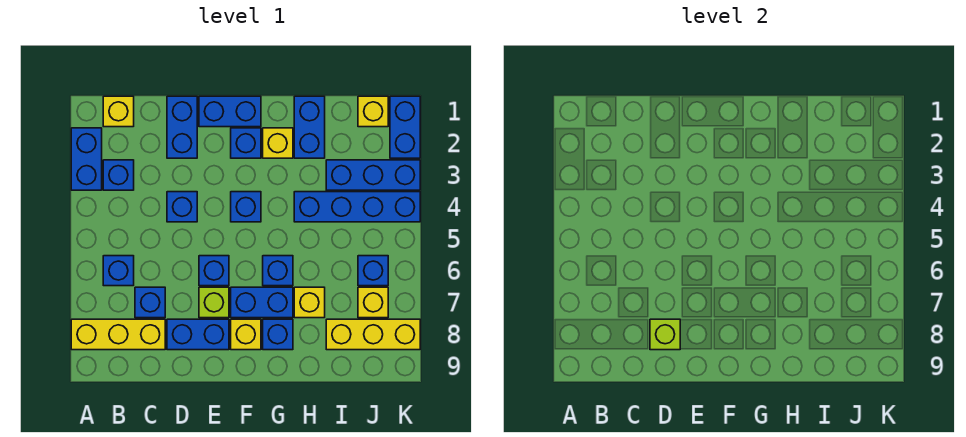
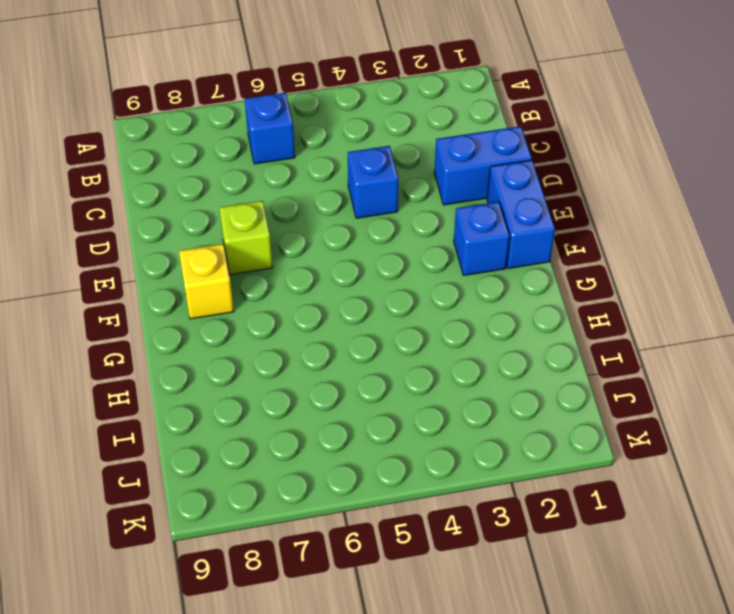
none -> blue brick A2:A3 level 1
none -> yellow brick A8:C8 level 1
none -> yellow brick B1 level 1

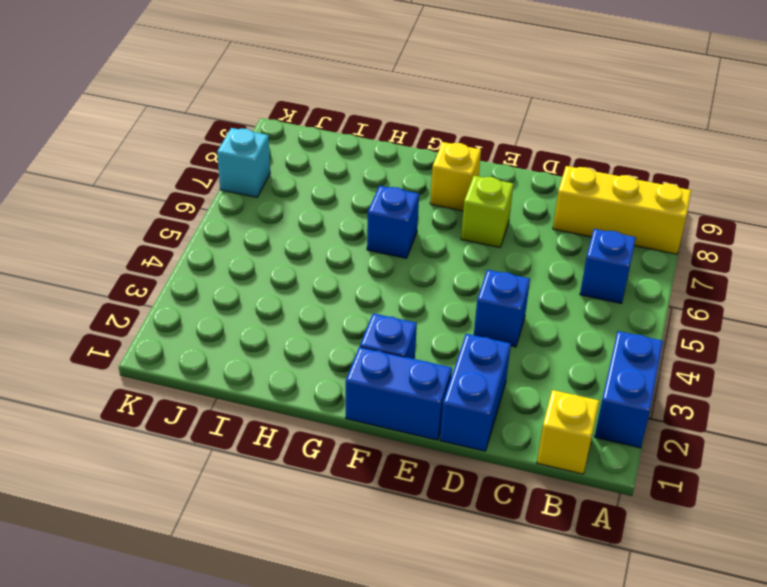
cyan brick K7 level 1 -> none
none -> blue brick B3 level 1
none -> blue brick C7 level 1
none -> blue brick D8:E8 level 1

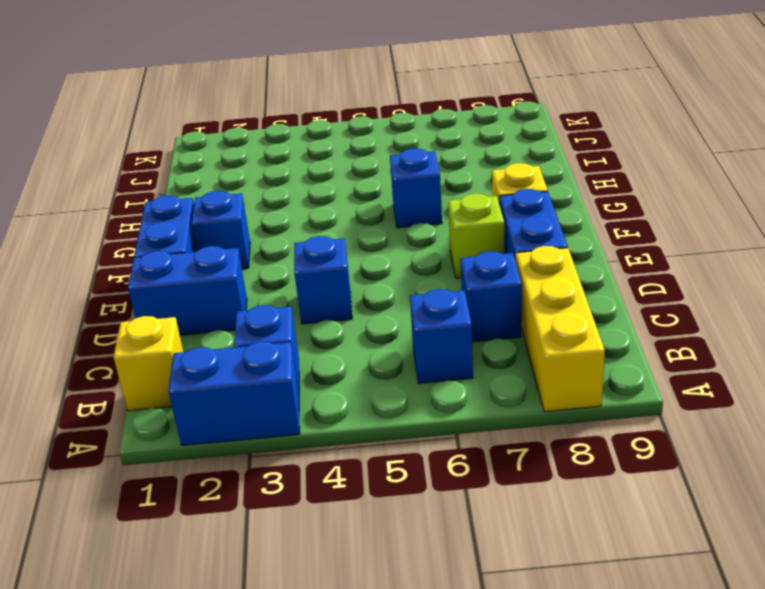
none -> blue brick E6 level 1
none -> blue brick F4 level 1
none -> blue brick F7:G7 level 1

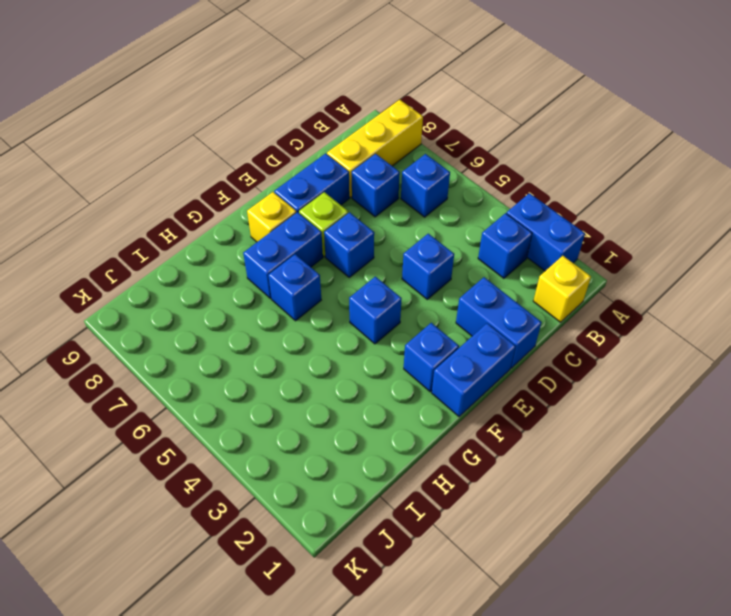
none -> yellow brick G2 level 1
none -> blue brick G8 level 1
none -> blue brick H1:H2 level 1

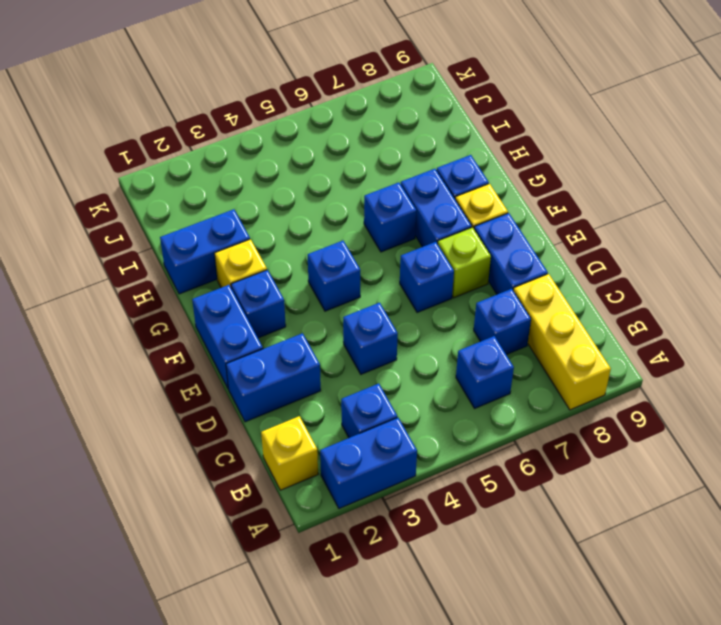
none -> blue brick H4:K4 level 1
none -> yellow brick H7 level 1
none -> blue brick I3:K3 level 1

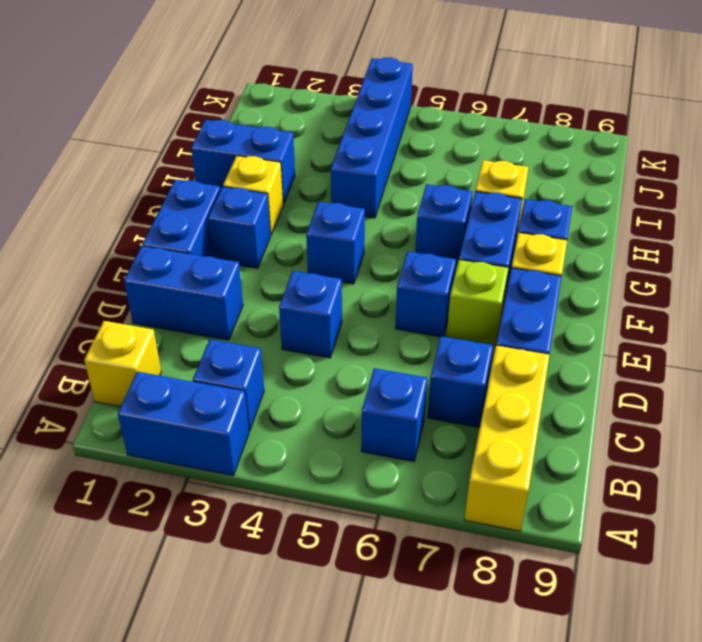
none -> blue brick I3:K3 level 1
none -> yellow brick I8:K8 level 1
none -> yellow brick J1 level 1

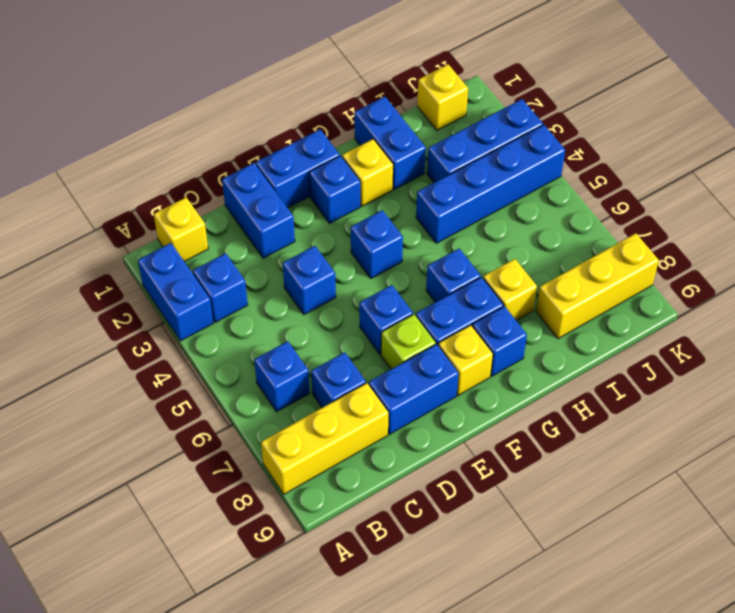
none -> blue brick J6 level 1
none -> yellow brick J7 level 1
none -> blue brick K1:K2 level 1

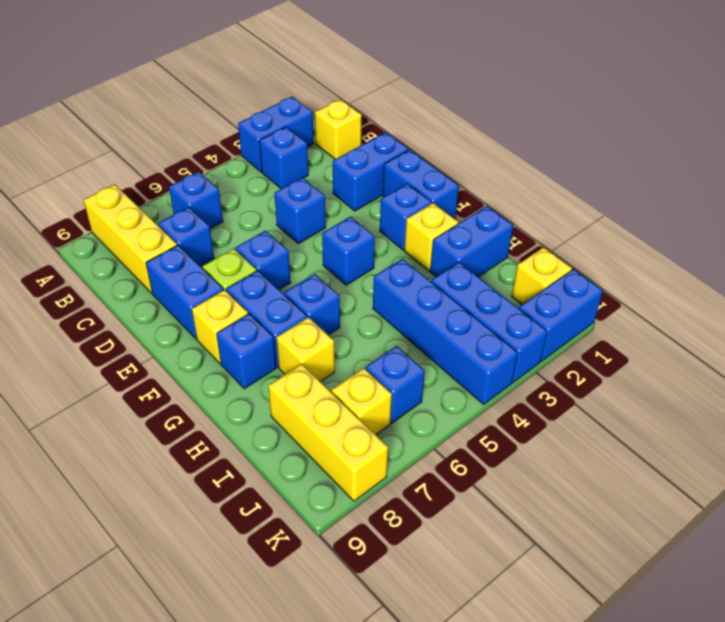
none -> lime brick D8 level 2

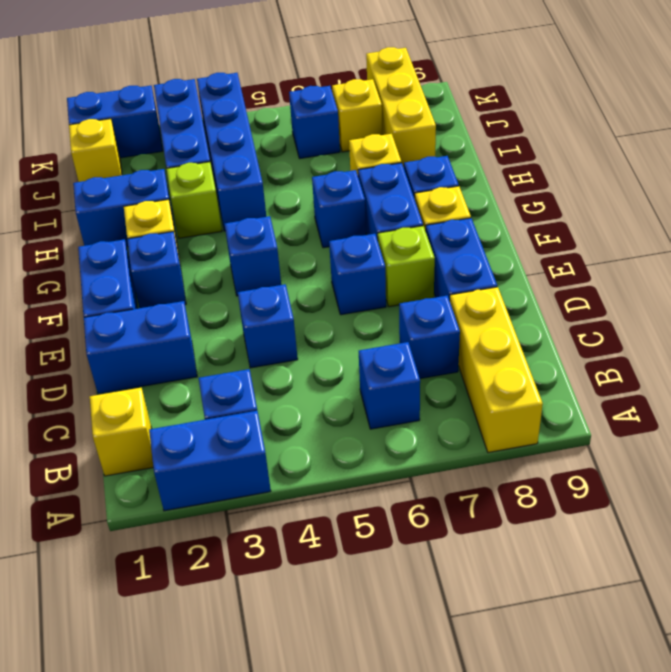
lime brick H3 level 1 -> lime brick D8 level 2

